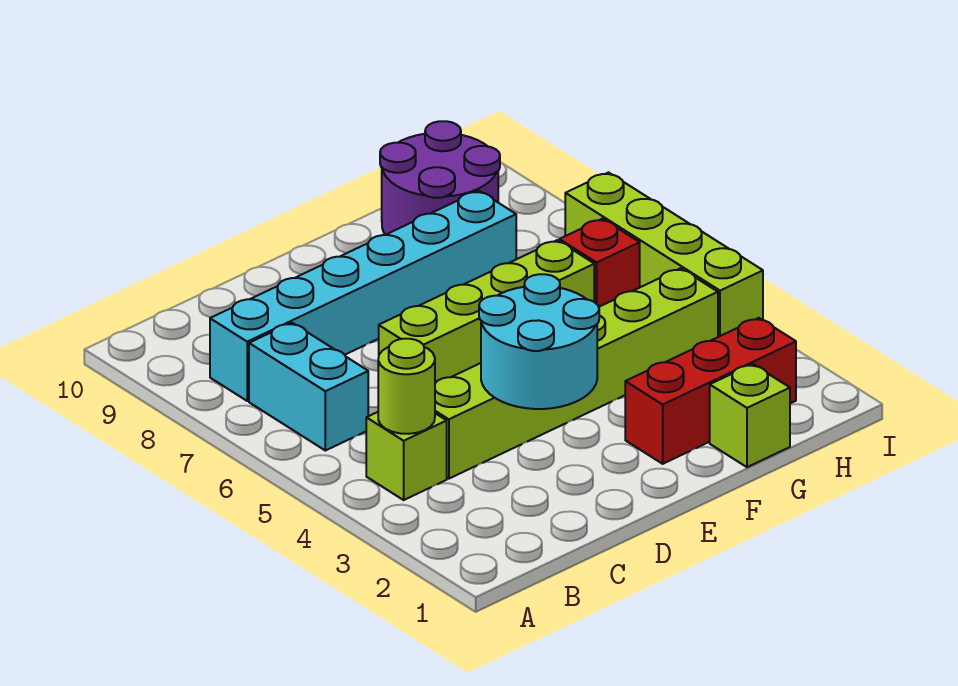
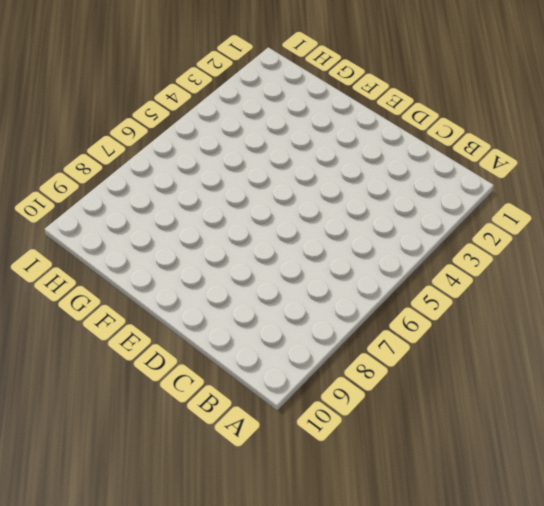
none -> lime brick B4 level 1
none -> cyan brick B6:B7 level 1
none -> cyan brick B8:G8 level 1

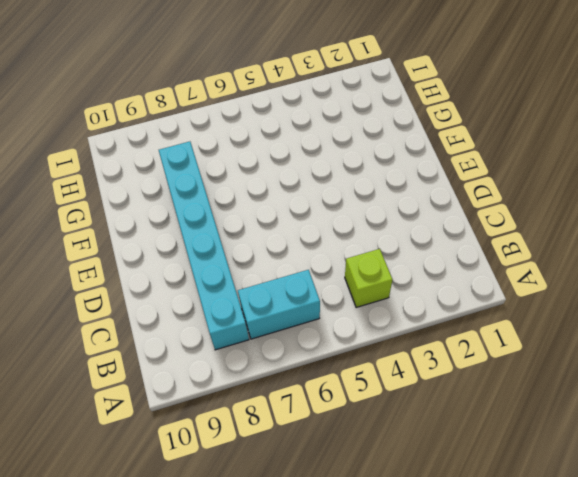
none -> lime brick C4:H4 level 1
none -> lime brick D6:G6 level 1
none -> red brick F2:H2 level 1

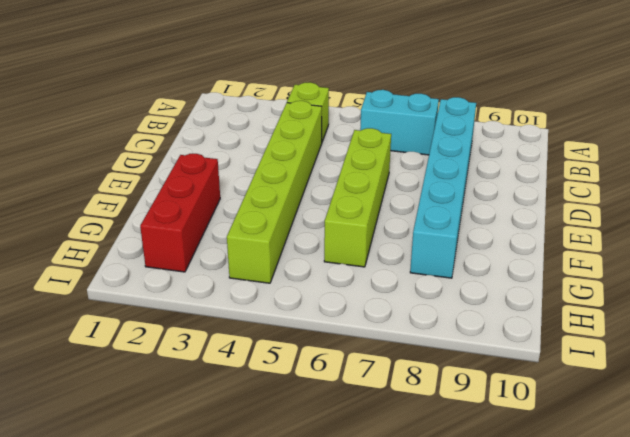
none -> lime brick G1 level 1
none -> purple round brick G9:H10 level 1
none -> red brick H6 level 1

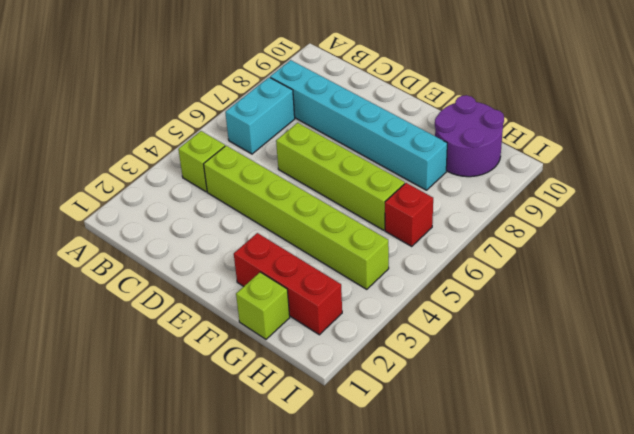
none -> lime brick I4:I7 level 1
none -> lime round brick B4 level 2
none -> cyan round brick D3:E4 level 2

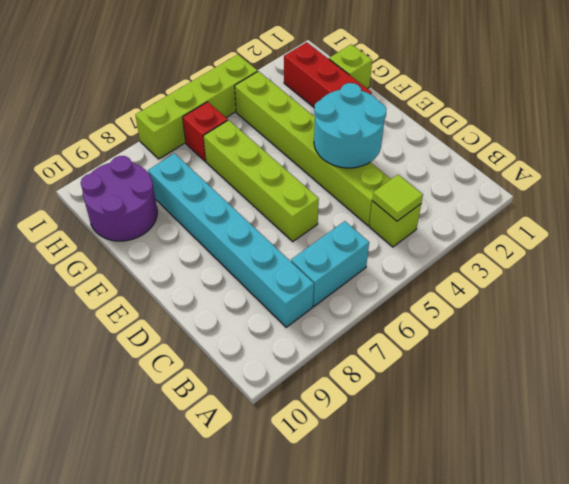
lime tile B4 level 2 -> lime round brick B4 level 2

